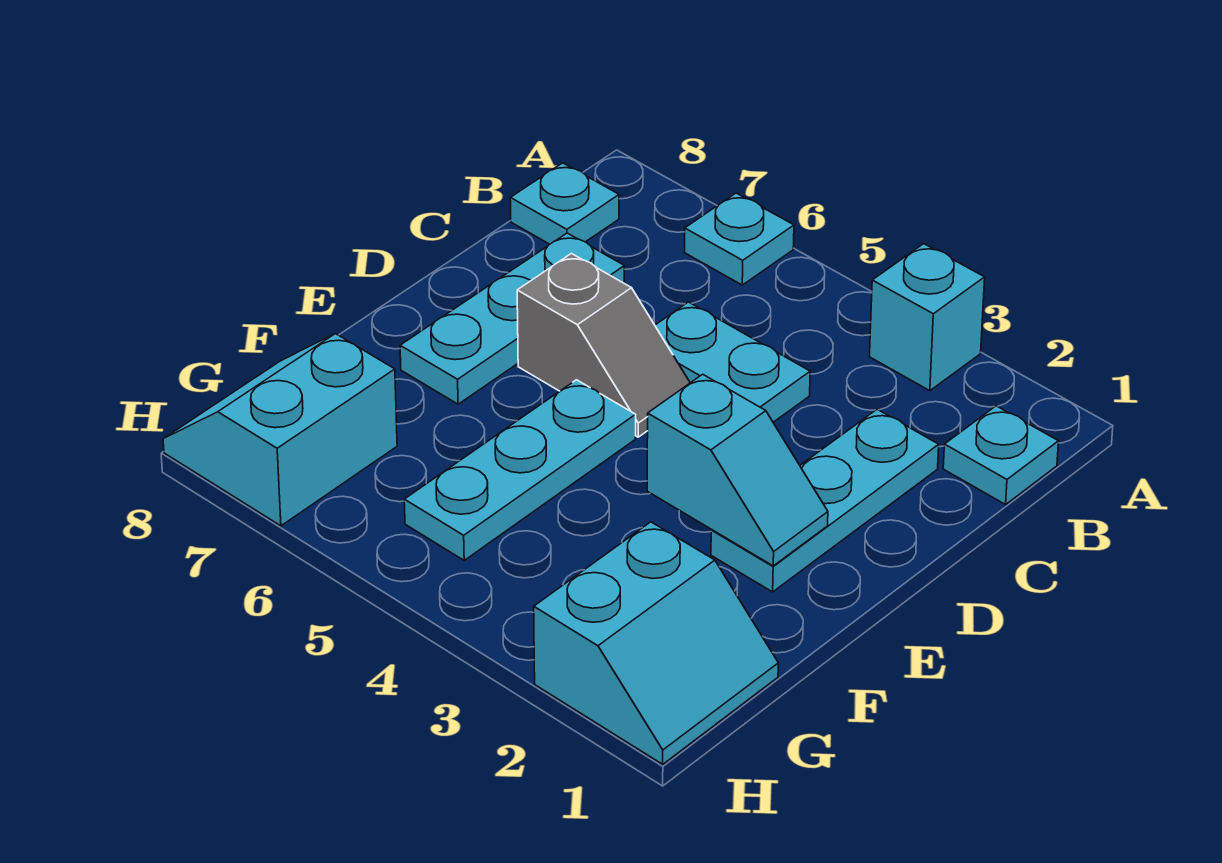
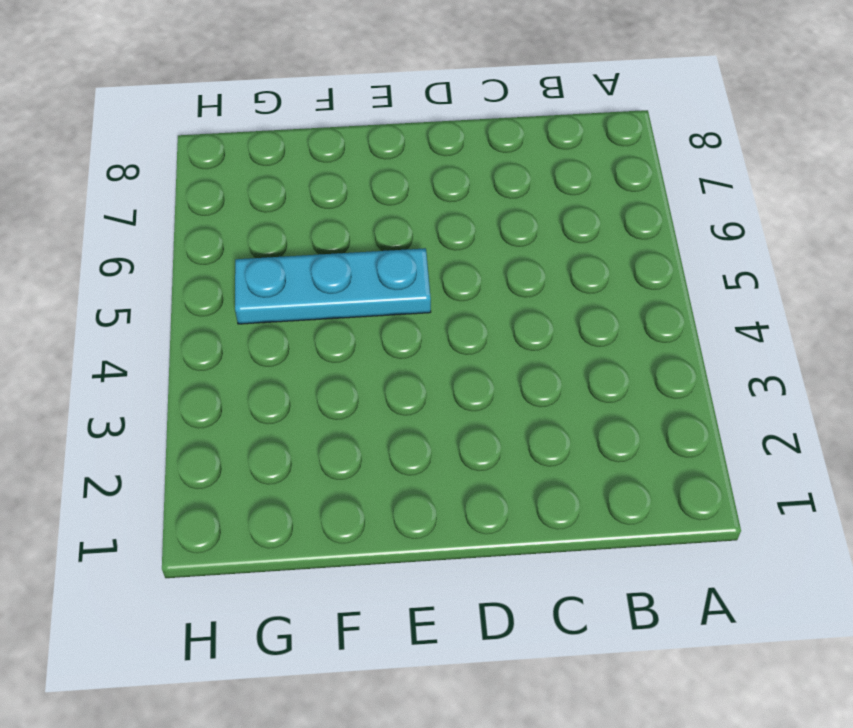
none -> cyan brick A3 level 1
none -> cyan plate A6 level 1
none -> cyan plate B1 level 1

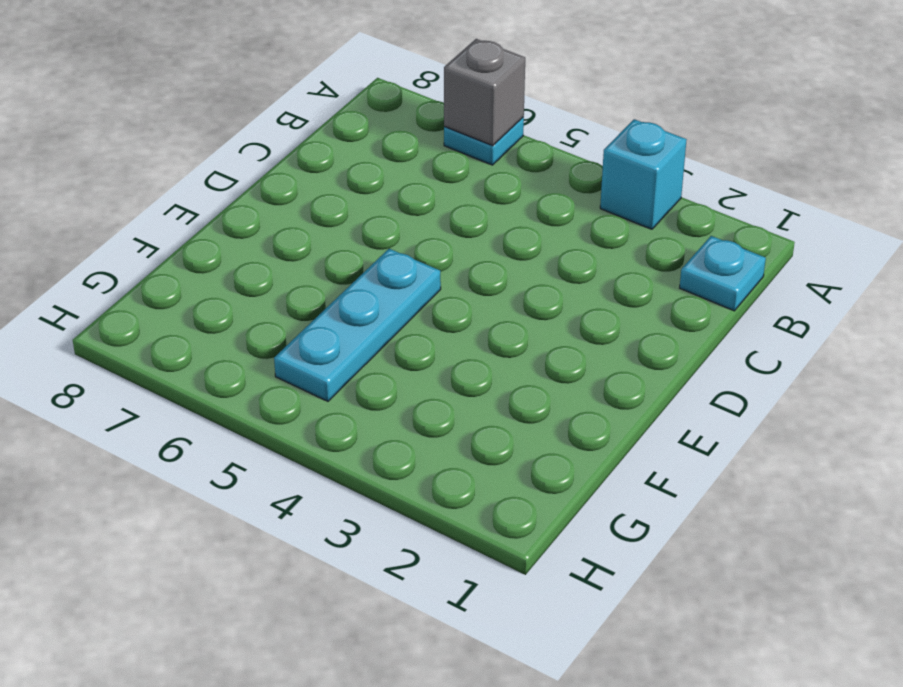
grey brick A6 level 2 -> none
none -> cyan plate B8 level 1
none -> cyan plate C2:E2 level 1
none -> cyan plate C4:C5 level 1

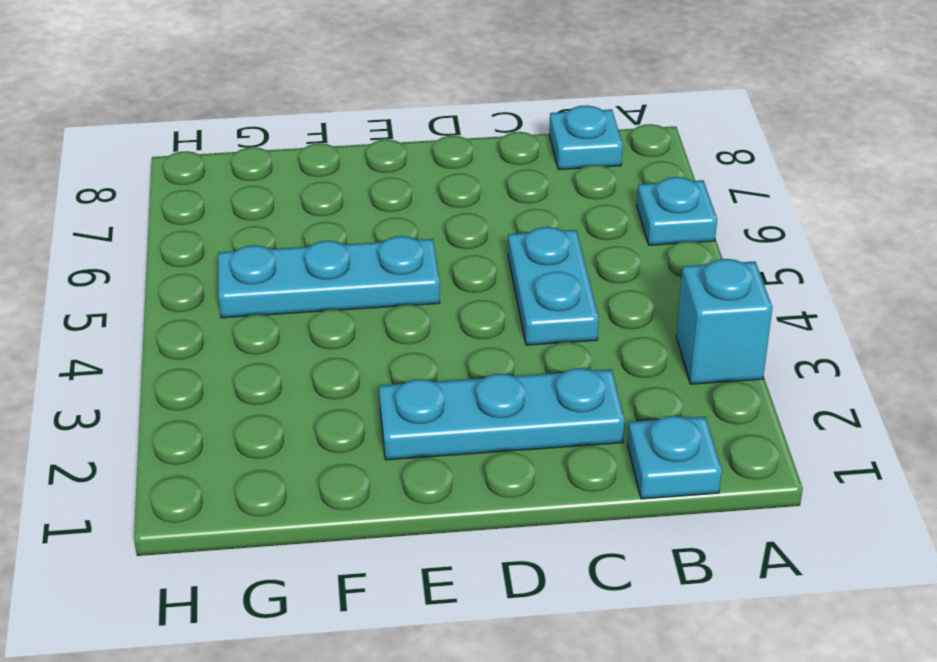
none -> cyan plate C7:E7 level 1
none -> grey slope D5:D6 level 1 top 6
none -> cyan slope G1:H2 level 1 top 2

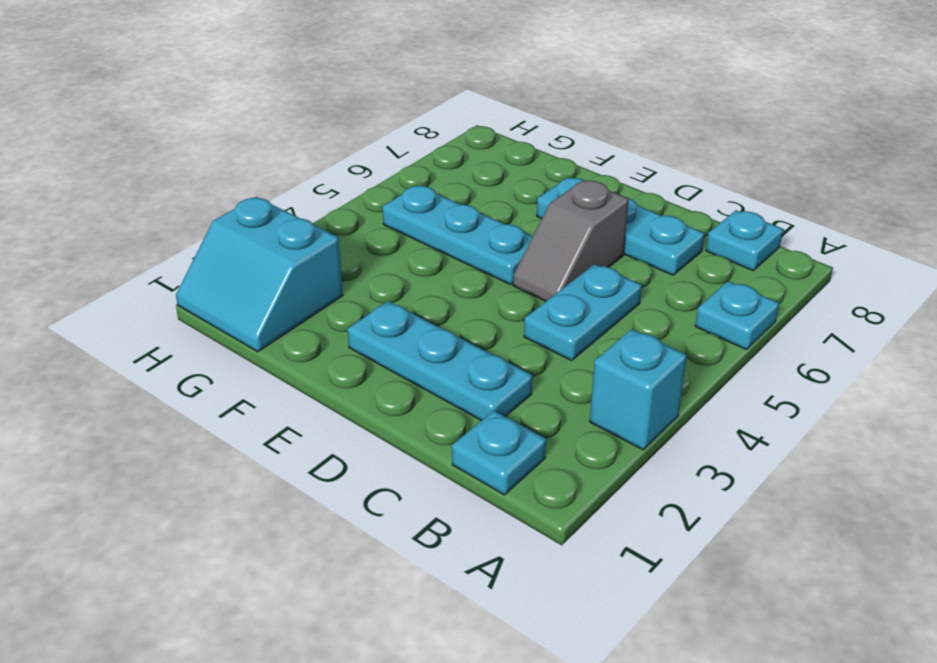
none -> cyan slope G7:H8 level 1 top 7
none -> cyan slope E2:E3 level 2 top 3

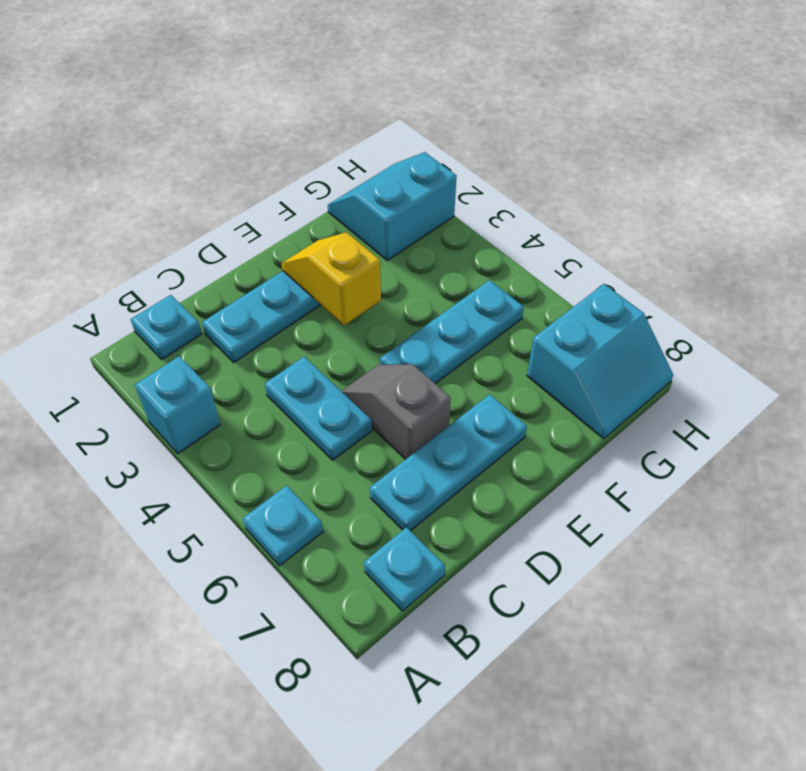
yellow slope E2:E3 level 2 top 3 -> cyan slope E2:E3 level 2 top 3

